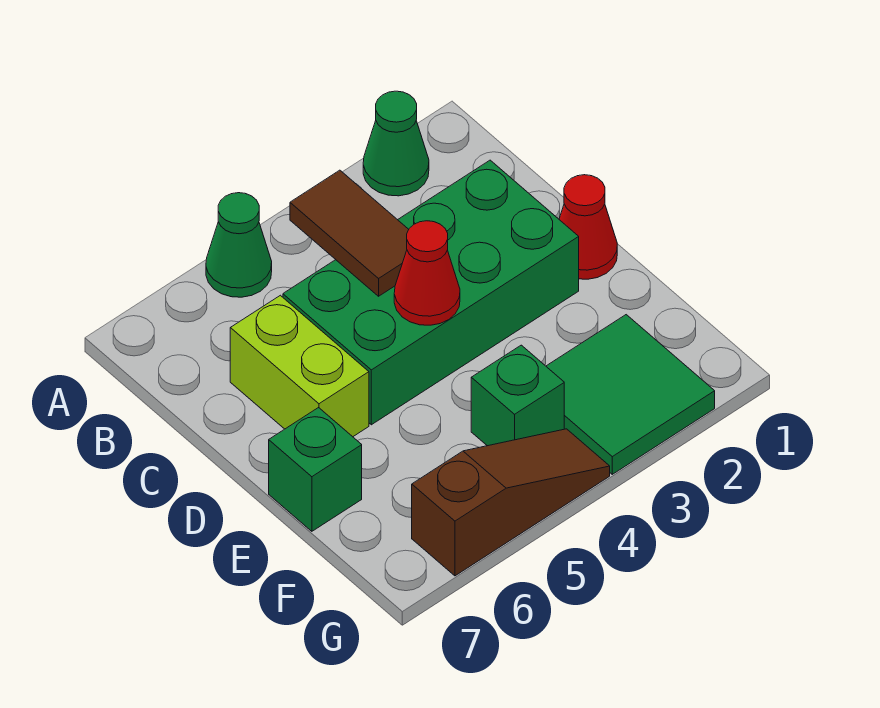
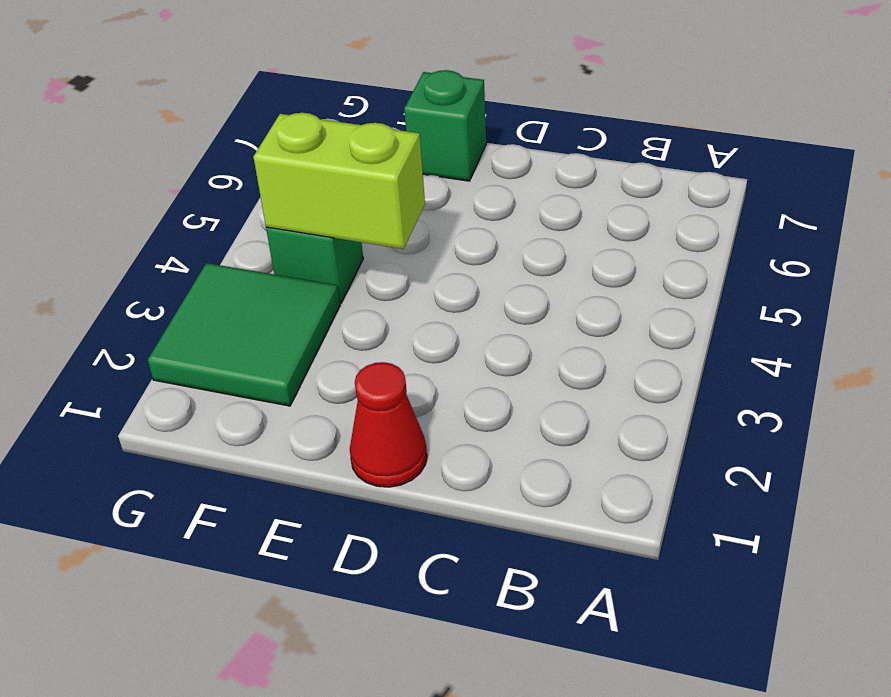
lime brick E4:F4 level 2 -> lime brick C6:D6 level 1
none -> green cone A2 level 1
none -> green cone A5 level 1

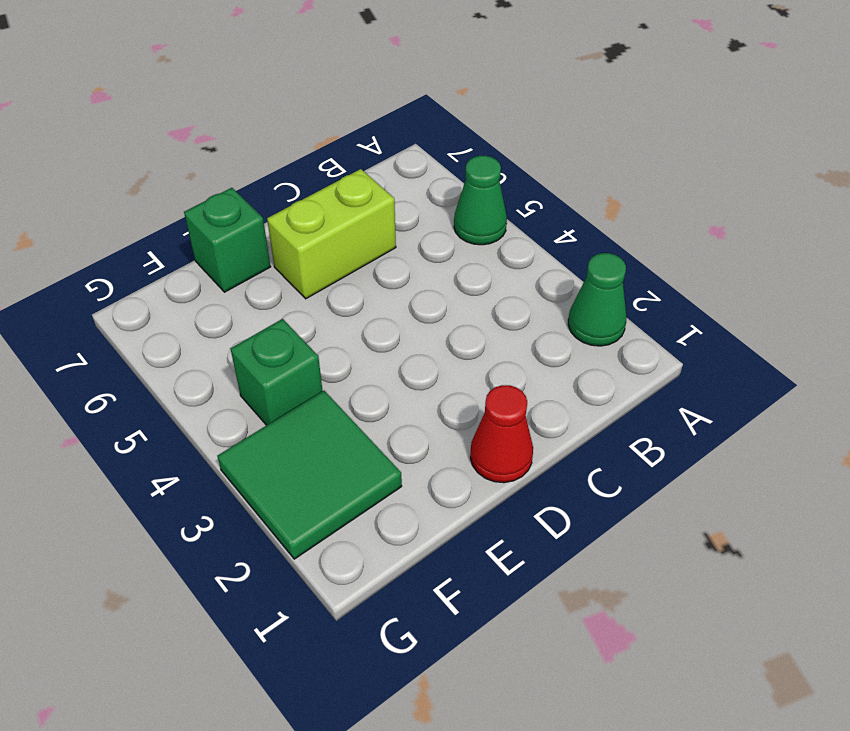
none -> green brick C2:D5 level 1
none -> brown slope G4:G6 level 1 top 6

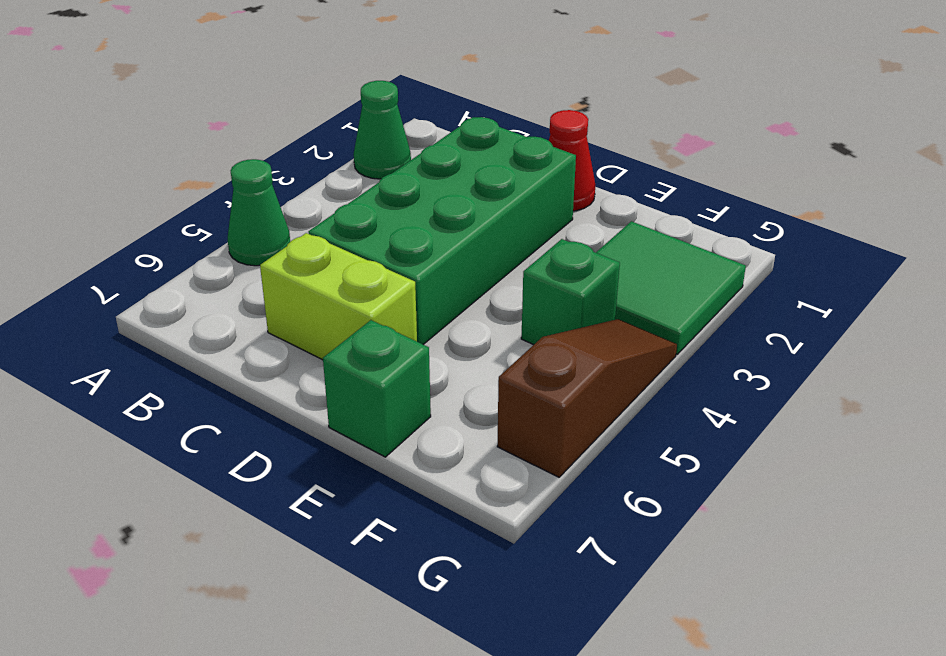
none -> brown tile B4:C4 level 2
none -> red cone D4 level 2

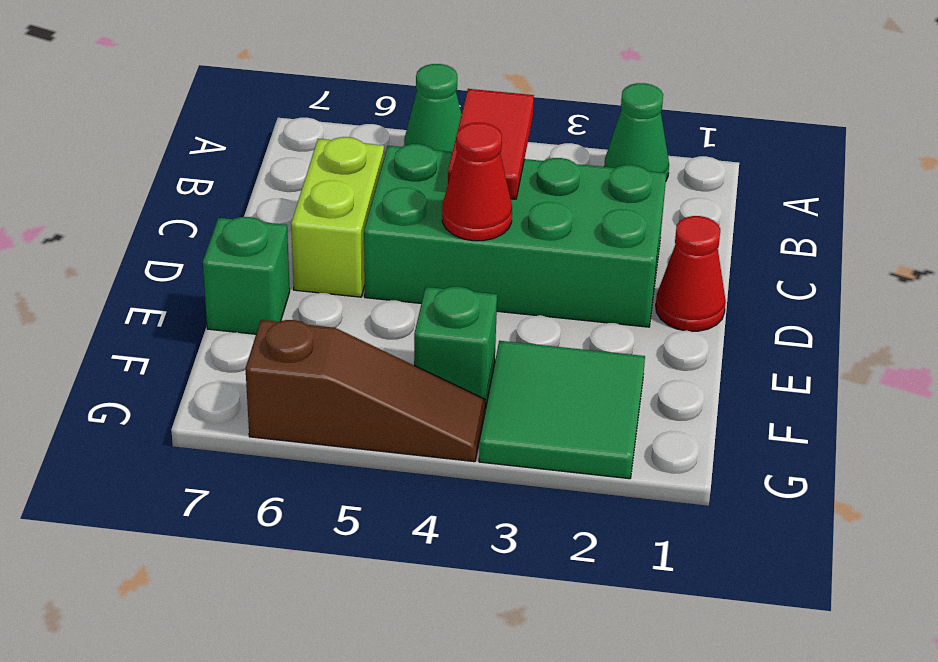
red tile B4:C4 level 2 -> brown tile B4:C4 level 2

